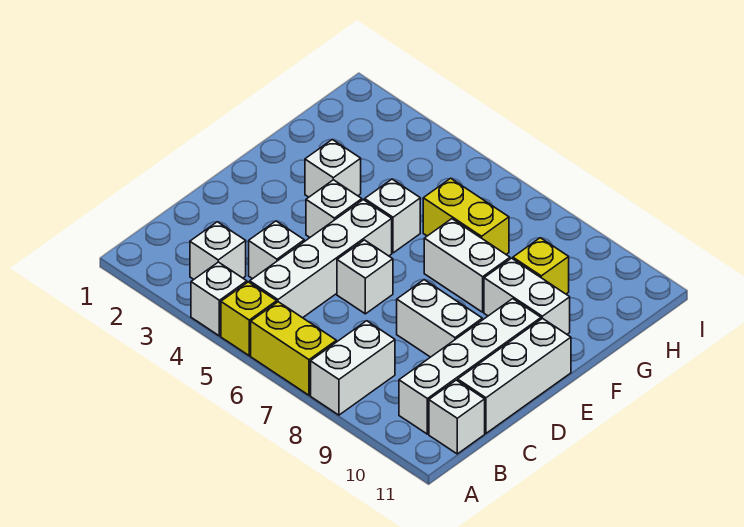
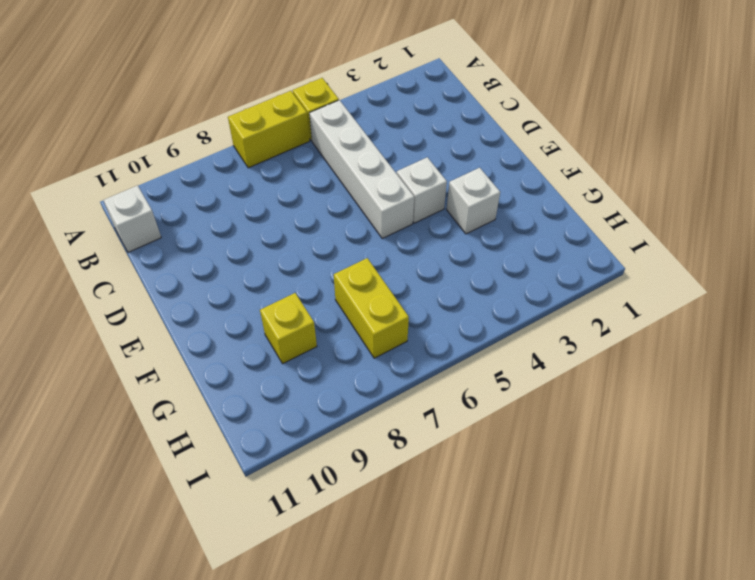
yellow brick G7:H7 level 1 -> yellow brick G6:G7 level 1
none -> white brick A4 level 1
none -> white brick A8:B8 level 1
none -> white brick B3 level 1

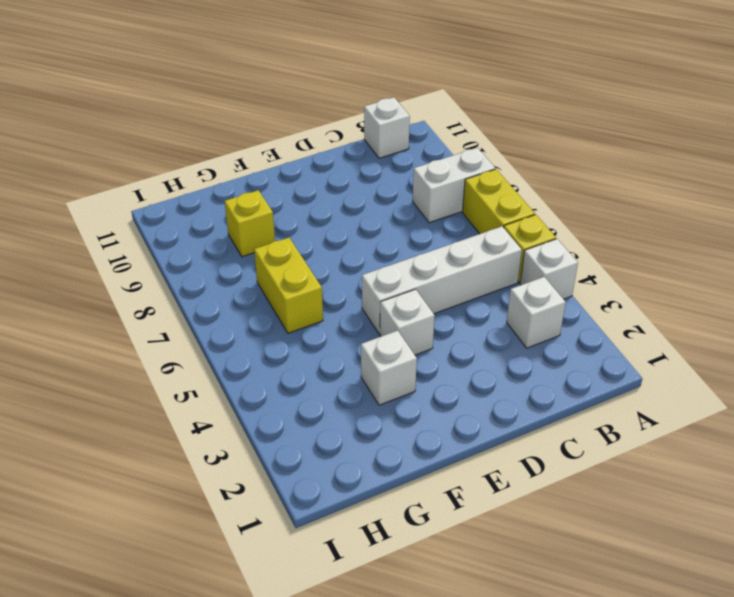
none -> white brick B10:E10 level 1
none -> white brick C4 level 1
none -> white brick C11:E11 level 1

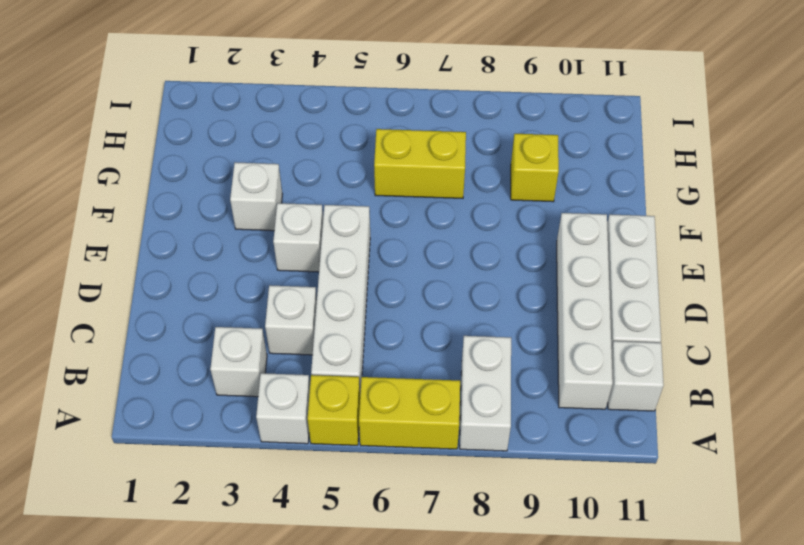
none -> white brick D6 level 1
none -> white brick D8:D9 level 1
none -> white brick F5 level 1

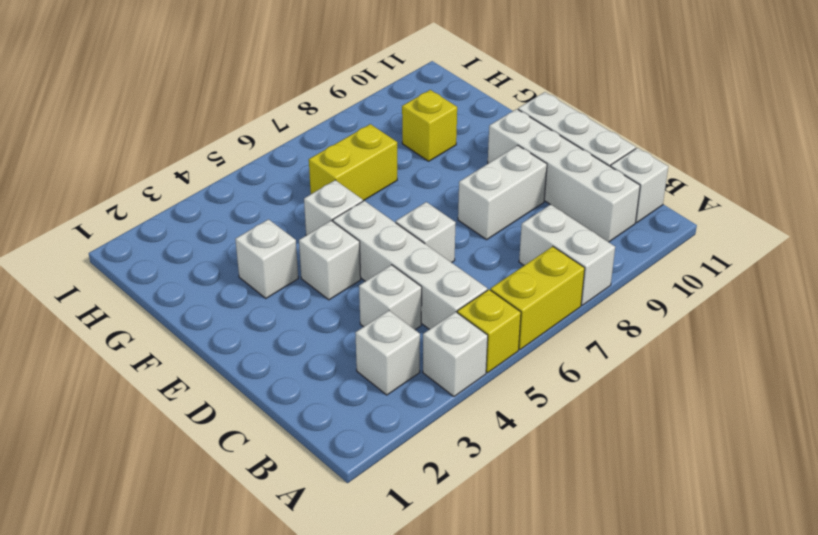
none -> white brick F7:F8 level 1
none -> white brick F9:F10 level 1

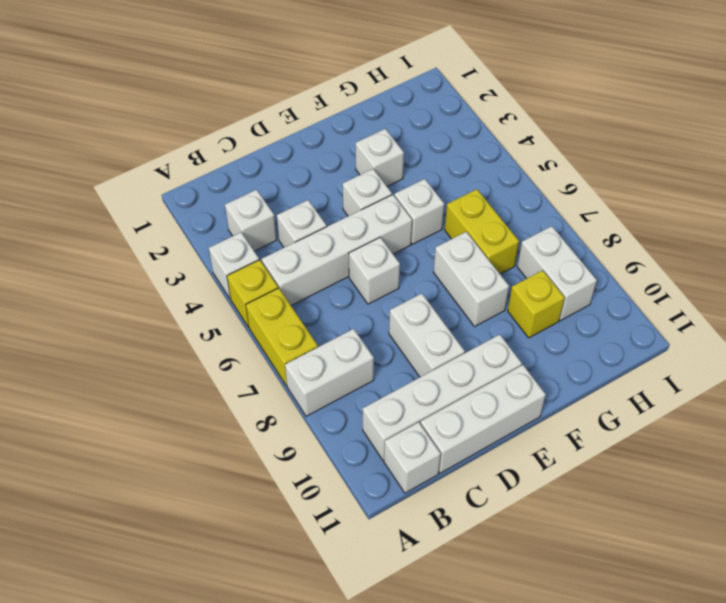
white brick H8:H9 level 1 -> white brick F9:F10 level 1

